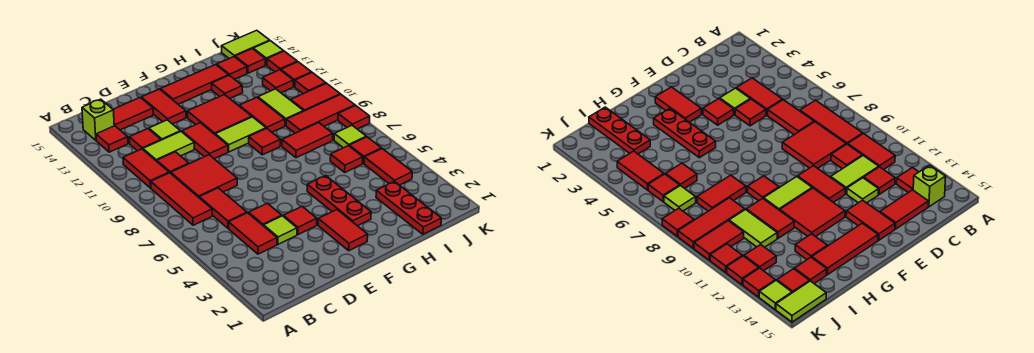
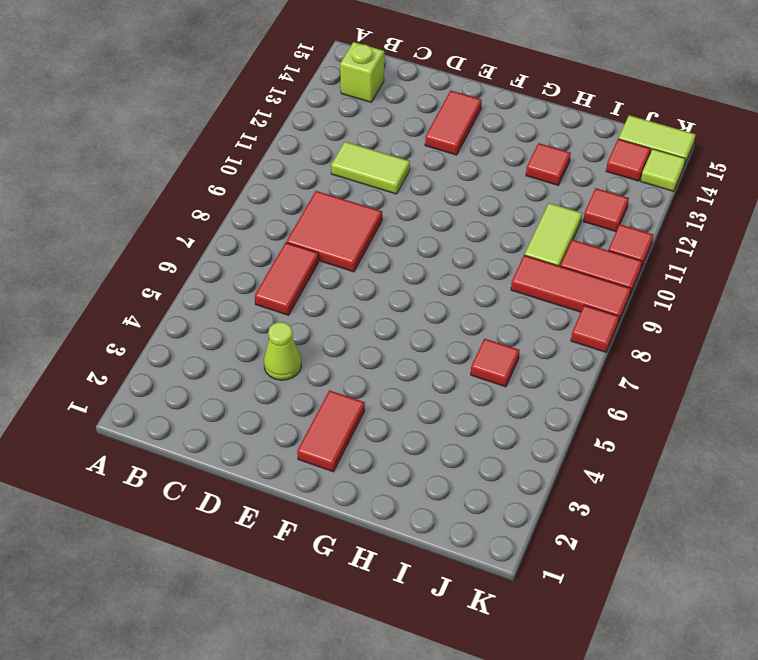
lime cone D4 level 1 -> lime tile D4 level 1
none -> red tile B7:B9 level 1
none -> red tile B10:B11 level 1
none -> red tile B13 level 1
none -> red tile C4:C5 level 1

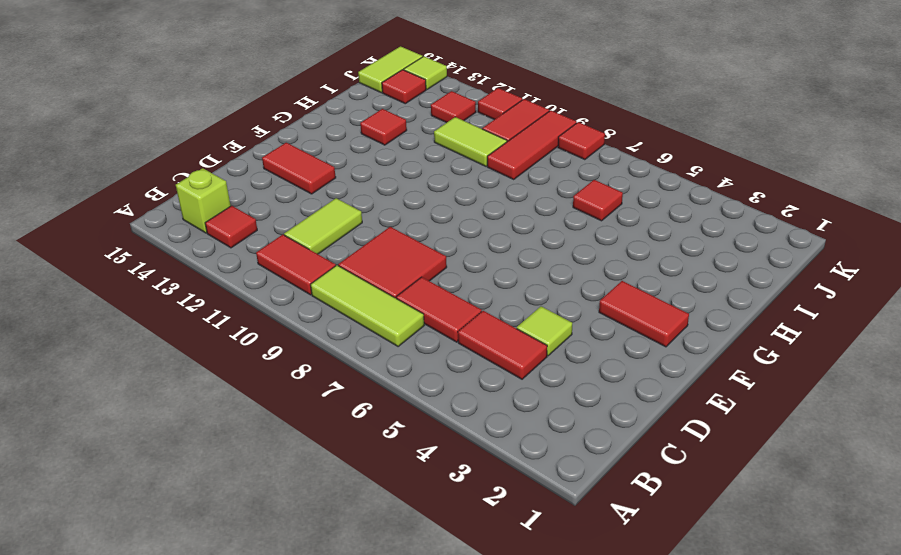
lime tile B7:B9 level 1 -> red tile B7:B9 level 1
none -> red tile C10 level 1
none -> red tile C12 level 1
none -> red tile C14:D14 level 1
none -> red tile D5 level 1

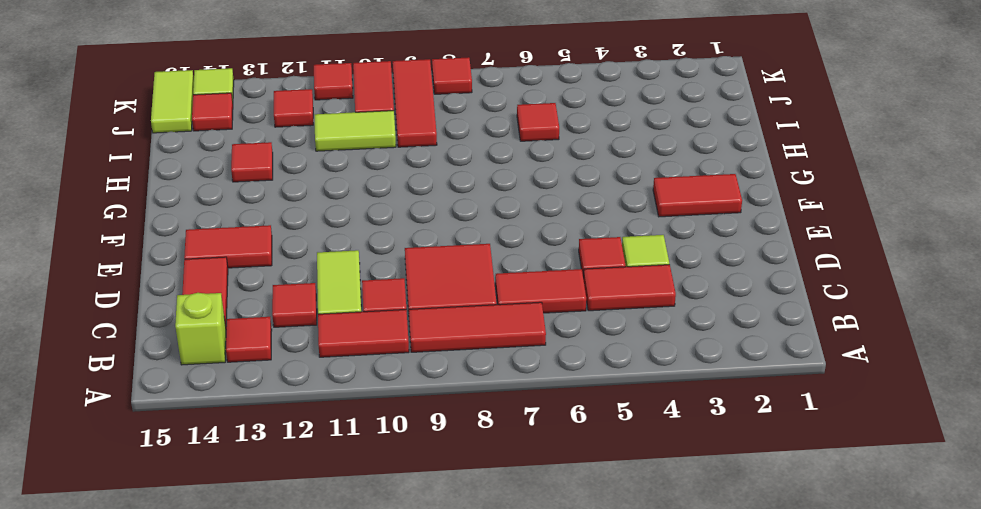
none -> lime tile D12 level 1
none -> red tile E4 level 1
none -> red tile E10:E11 level 1
none -> lime tile F10:G10 level 1

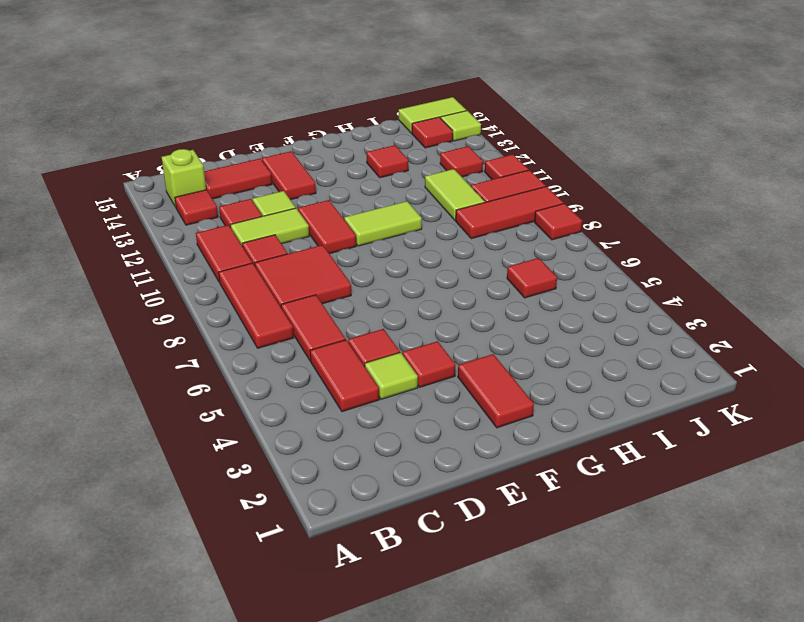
none -> red tile F11:G12 level 1
none -> red tile F14:H14 level 1
none -> red plate G3:G5 level 1
none -> red tile G9 level 1

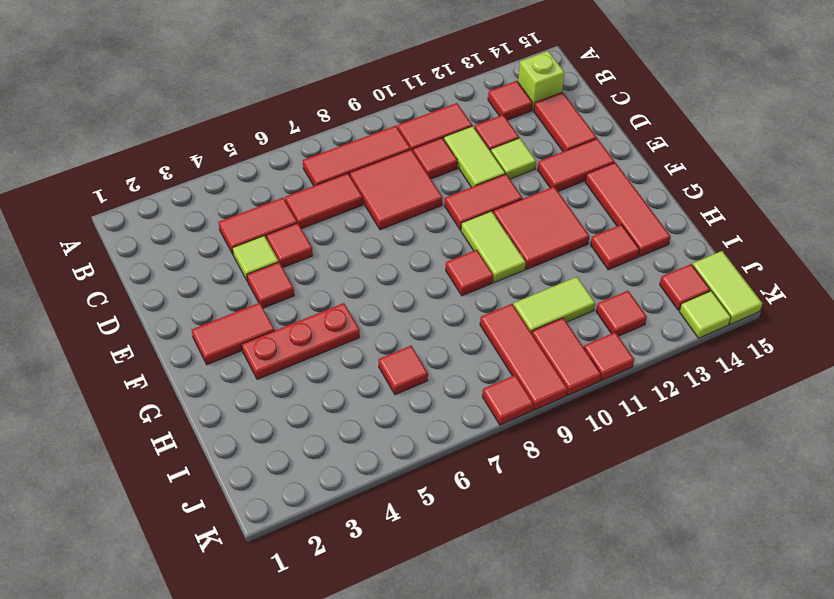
none -> red tile H8:I8 level 1
none -> red tile H10:H11 level 1
none -> red plate I1:I3 level 1
none -> red tile I14 level 1

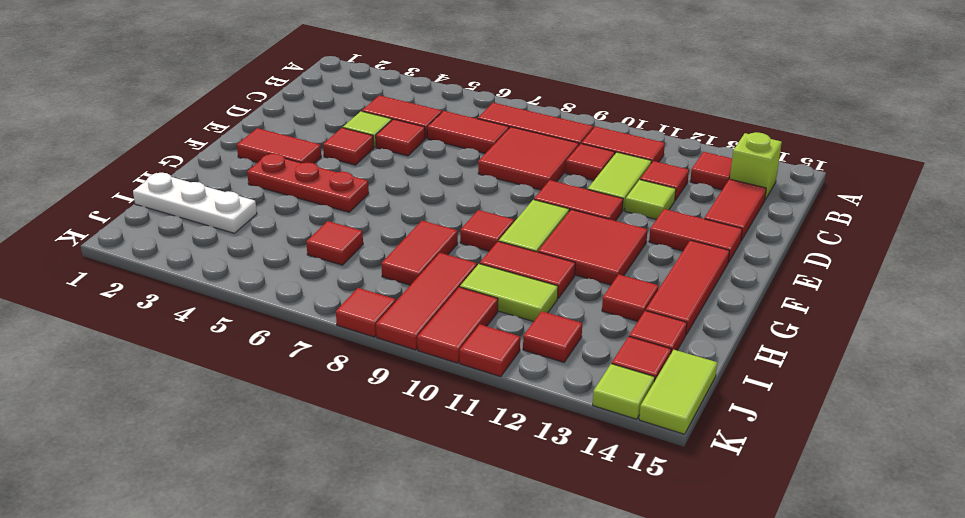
white plate I1:I3 level 1 -> red plate I1:I3 level 1
none -> red tile J4:J5 level 1
none -> red tile J6 level 1
none -> lime tile J7 level 1
none -> red tile K12 level 1

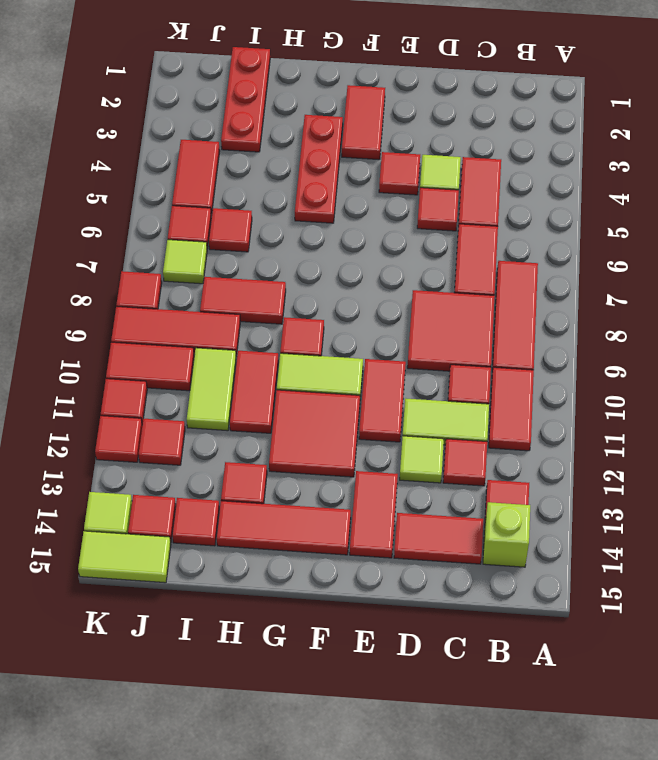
none -> red tile K13 level 1

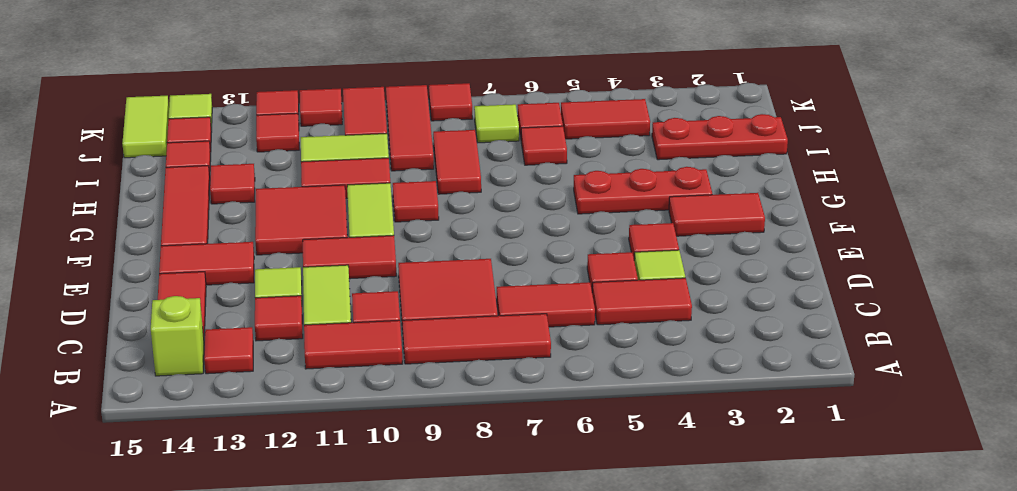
none -> red tile K13 level 1

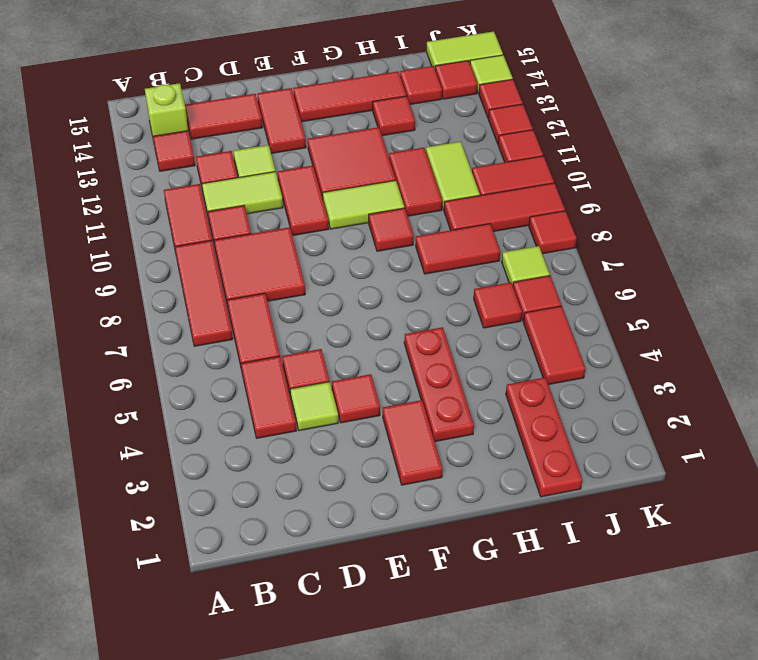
none -> red tile J12 level 1

